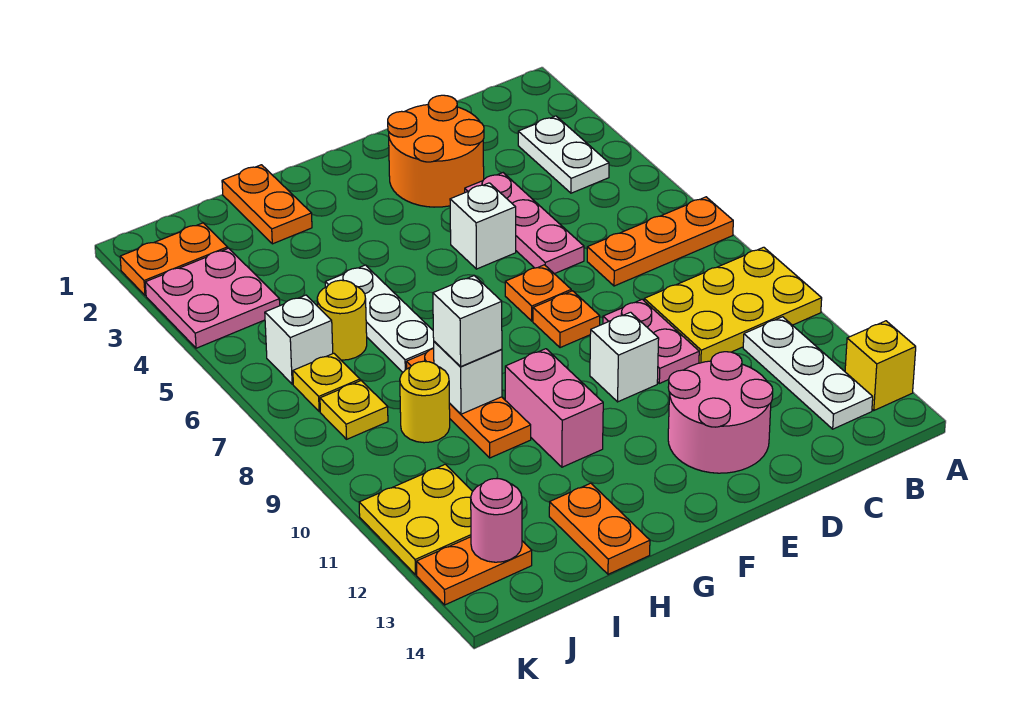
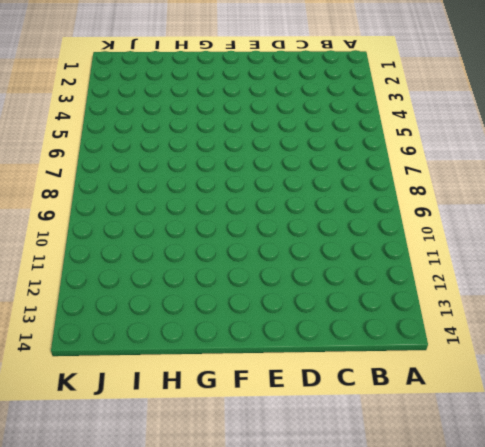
none -> orange plate A7:C7 level 1
none -> yellow plate A9:C10 level 1
none -> yellow brick A13 level 1
none -> white plate B3:B4 level 1

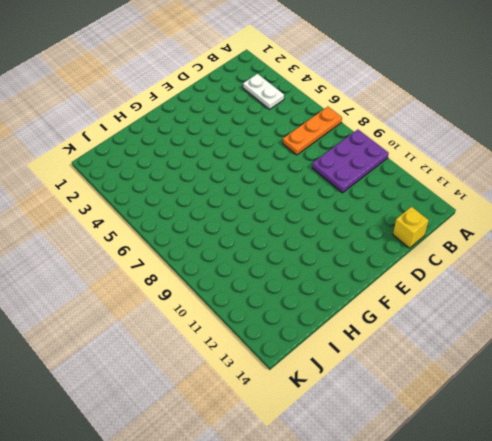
purple plate A9:C10 level 1 -> yellow plate A9:C10 level 1
yellow brick C14 level 1 -> yellow brick A13 level 1
none -> white plate B11:B13 level 1
none -> orange round brick D2:E3 level 1
none -> pink plate D4:D6 level 1
none -> pink plate D9:D10 level 1

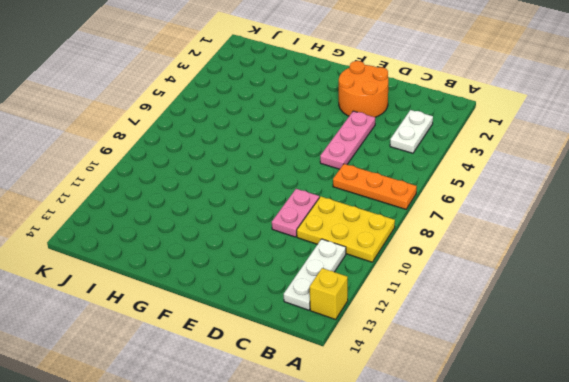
none -> pink round brick D12:E13 level 1
none -> white brick E5 level 1
none -> orange plate E7 level 1
none -> orange plate E8 level 1

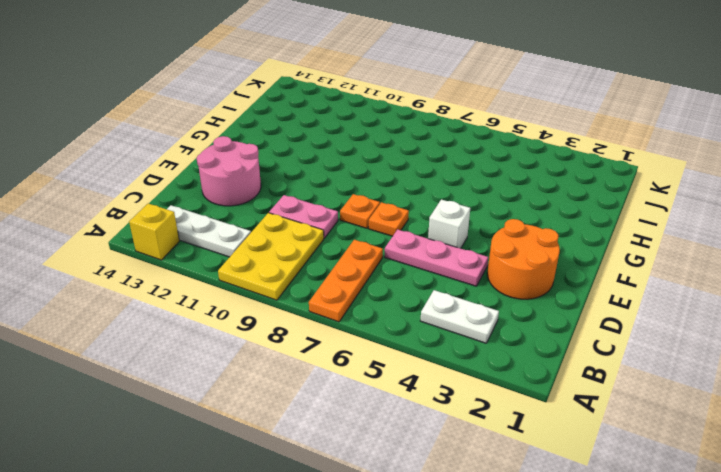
none -> white brick E10 level 1
none -> pink brick G10:G11 level 1
none -> orange plate H1:H2 level 1
none -> white plate H5:H7 level 1

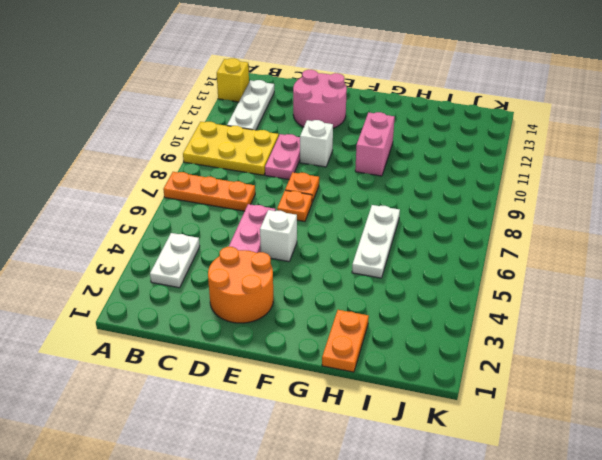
none -> orange plate H8:H10 level 1
none -> orange plate H13:H14 level 1
none -> yellow round brick I6 level 1
none -> yellow round brick I9 level 1

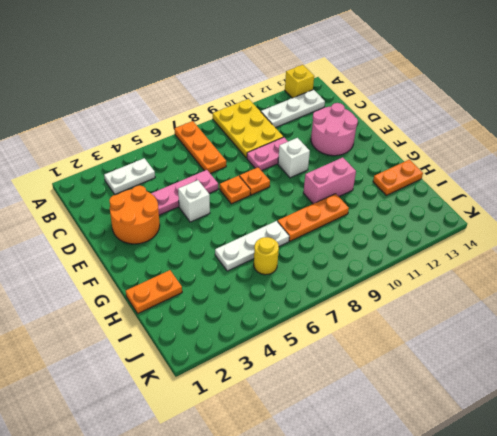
none -> yellow round brick I9 level 1
none -> orange plate J2:K2 level 1
none -> pink plate J3:K4 level 1
none -> white brick J6 level 1

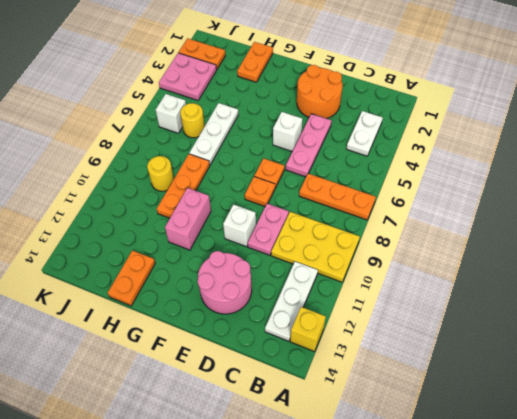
none -> yellow plate J7 level 1
none -> yellow plate J8 level 1
none -> yellow plate J11:K12 level 1
none -> orange plate J13:K13 level 1

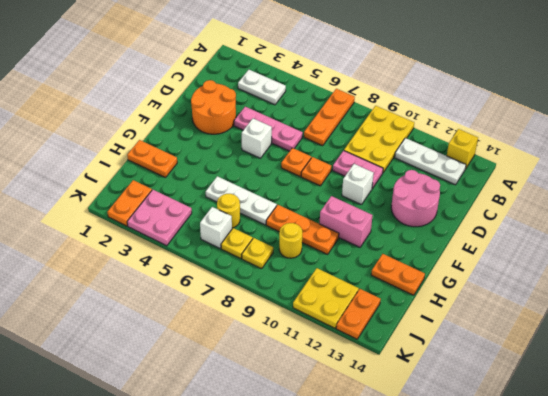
none -> white brick H9 level 2
none -> pink round brick J13 level 2
none -> white brick H9 level 3

